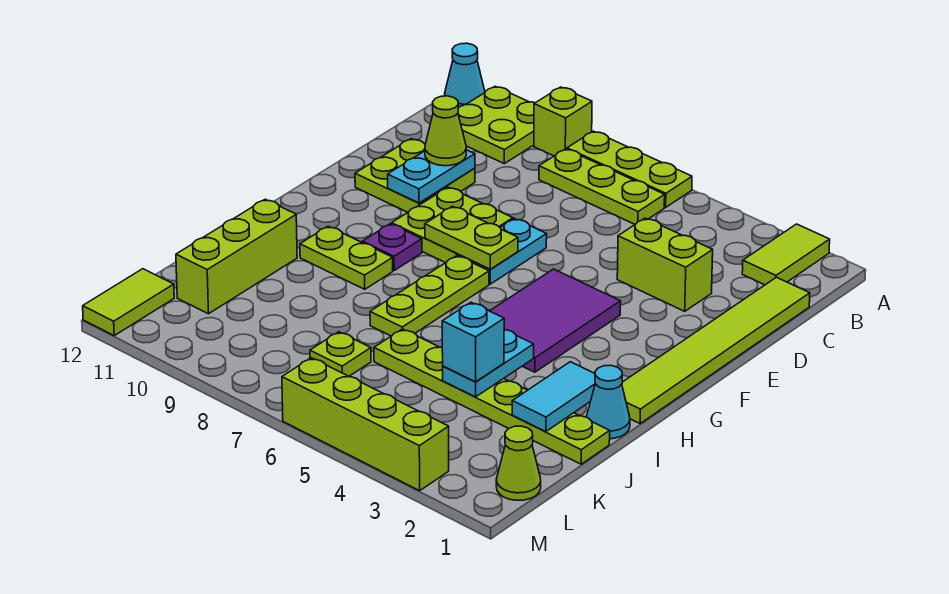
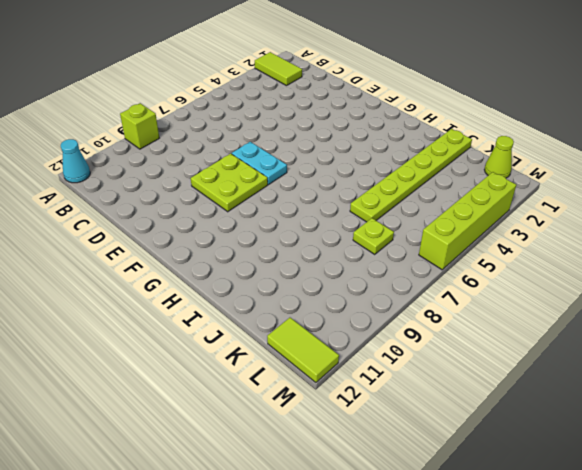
none -> lime plate A6:A8 level 1
none -> lime plate A10:B11 level 1
none -> lime plate B6:B8 level 1

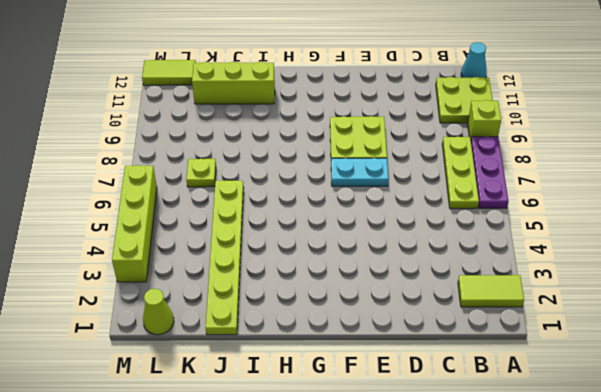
purple plate A6:A8 level 1 -> lime plate A6:A8 level 1
none -> lime tile C1:H1 level 1
none -> lime brick D3:D4 level 1
none -> lime plate D10:E11 level 1

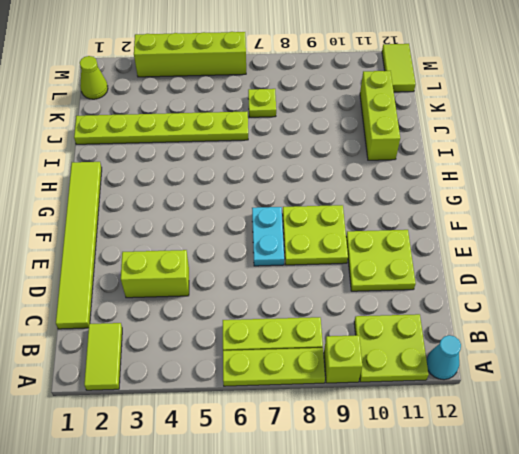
none -> purple tile F4:H5 level 1
none -> lime plate G7:I7 level 1
none -> purple plate G9 level 1

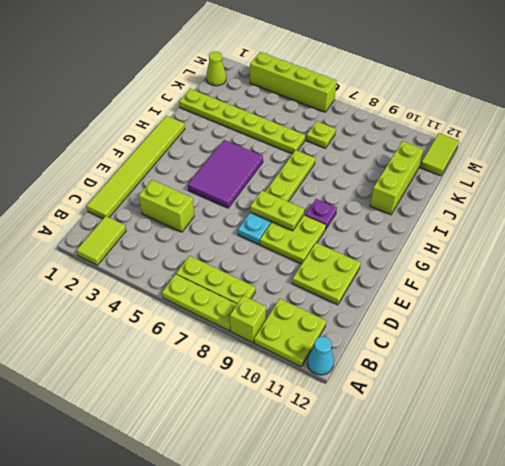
none -> lime plate H9:H10 level 1
none -> cyan cone I1 level 1
none -> cyan plate D10:E10 level 2

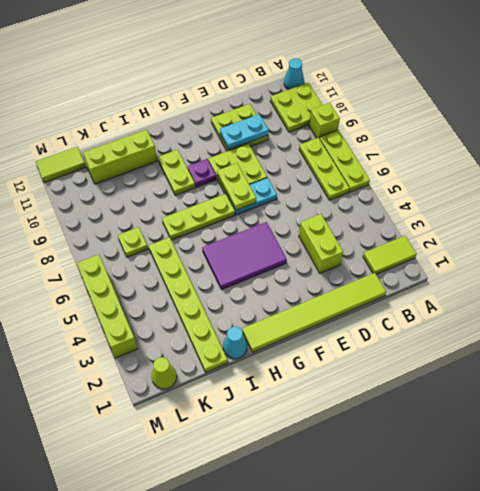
none -> cyan tile I2:J2 level 2
none -> cyan plate I4:J4 level 2
none -> lime cone D10 level 3

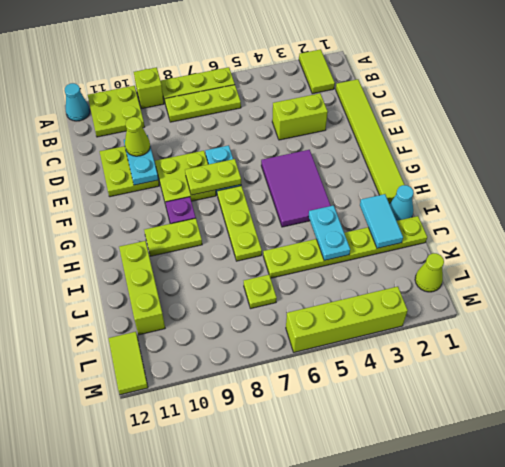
none -> cyan brick J4 level 3

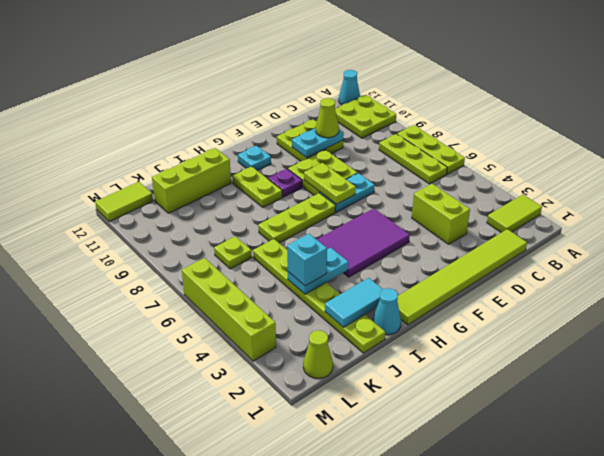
cyan plate G11 level 1 -> none
none -> lime brick A9 level 1

